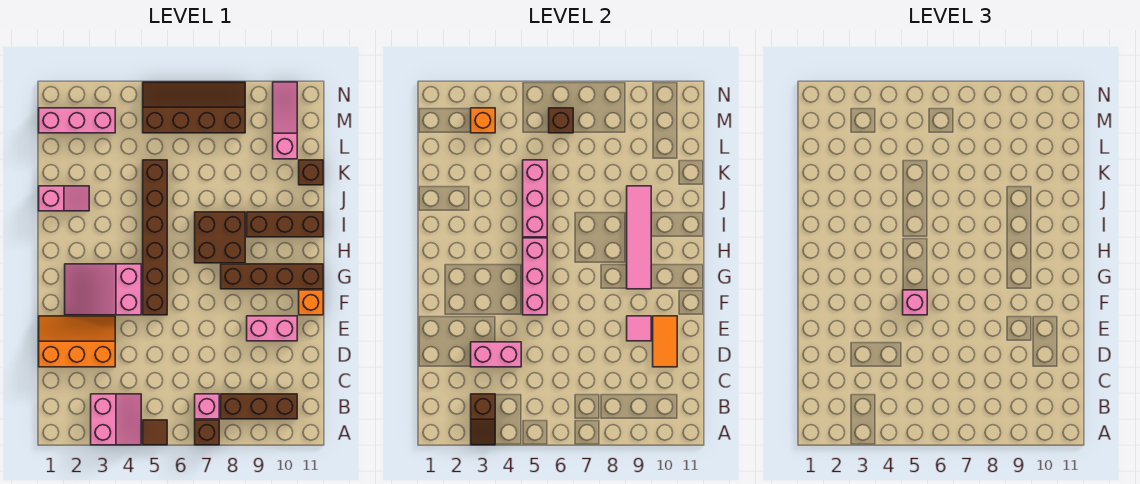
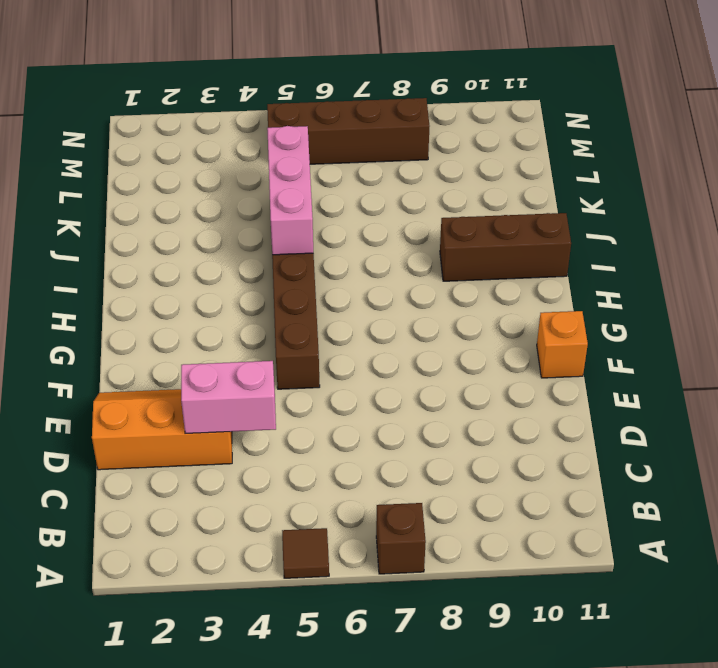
none -> pink slope A3:B4 level 1 top 3
none -> pink brick B7 level 1
none -> brown brick B8:B10 level 1

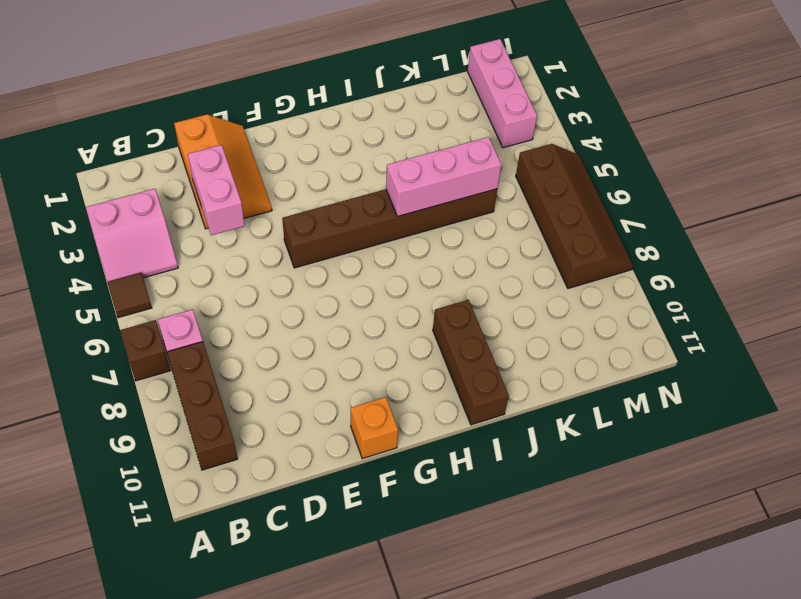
none -> pink brick E9:E10 level 1
none -> pink slope F2:G4 level 1 top 4
none -> brown brick G8:G11 level 1

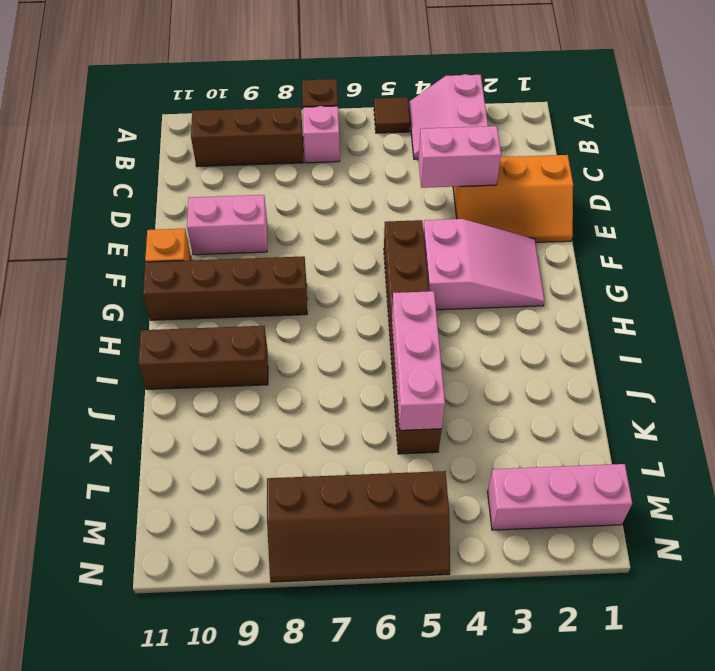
none -> brown brick H7:I8 level 1
none -> pink slope J1:J2 level 1 top 1
none -> brown brick K11 level 1

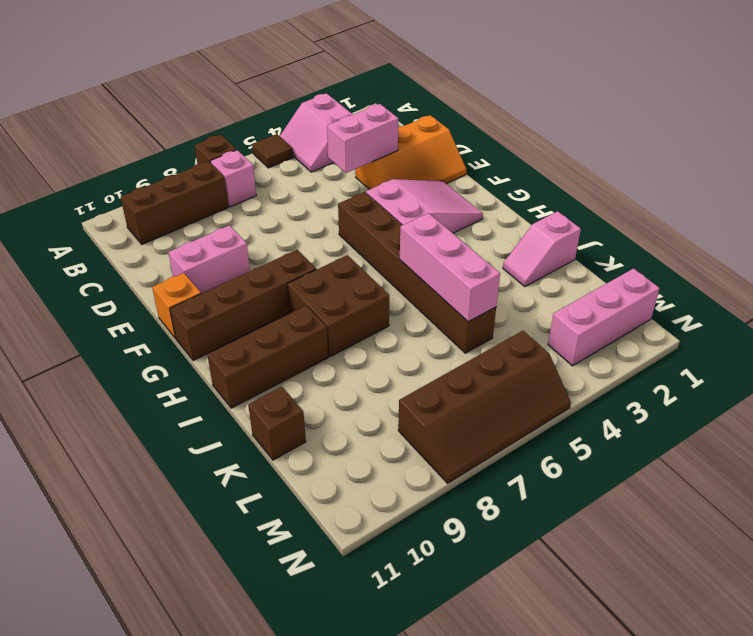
none -> pink slope L10:N10 level 1 top L
none -> brown slope A3:B3 level 2 top B
none -> orange tile D10:E10 level 2

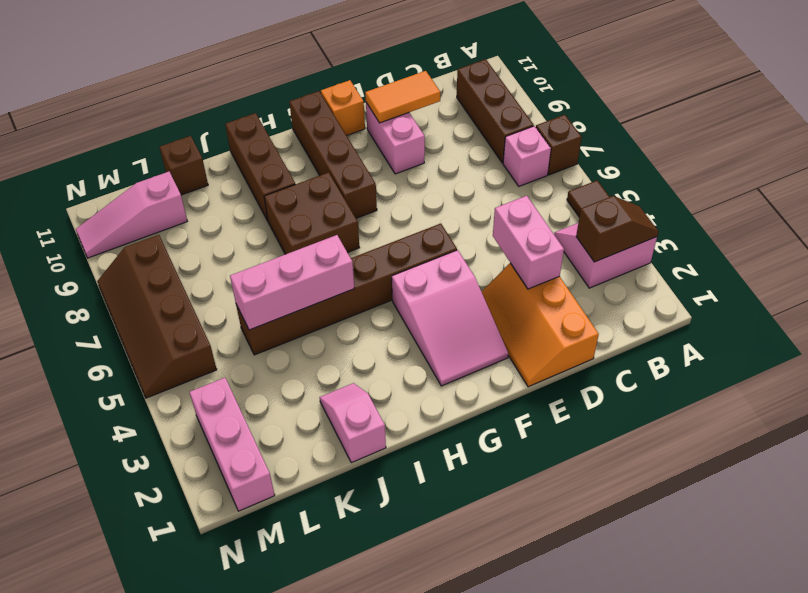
none -> pink tile E9 level 2
none -> pink brick F5:H5 level 2
none -> pink tile G9:J9 level 2

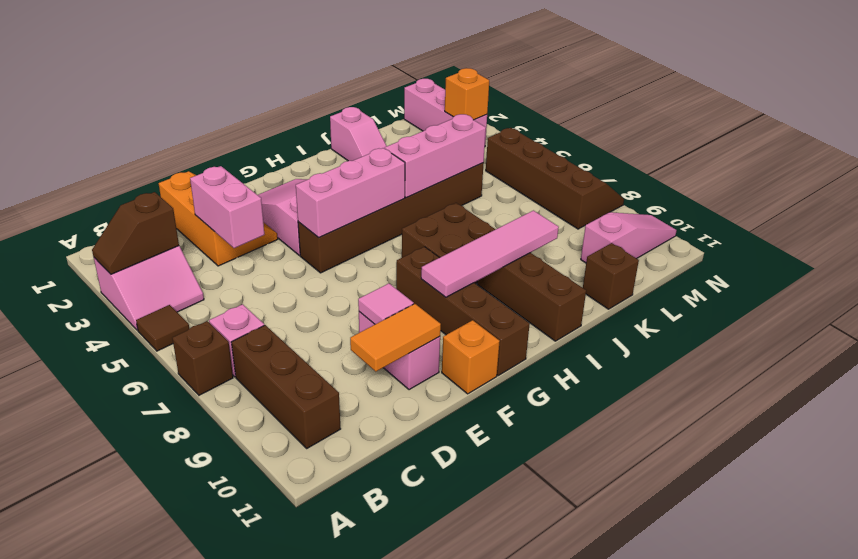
none -> brown brick M6 level 2
none -> pink brick F5 level 3

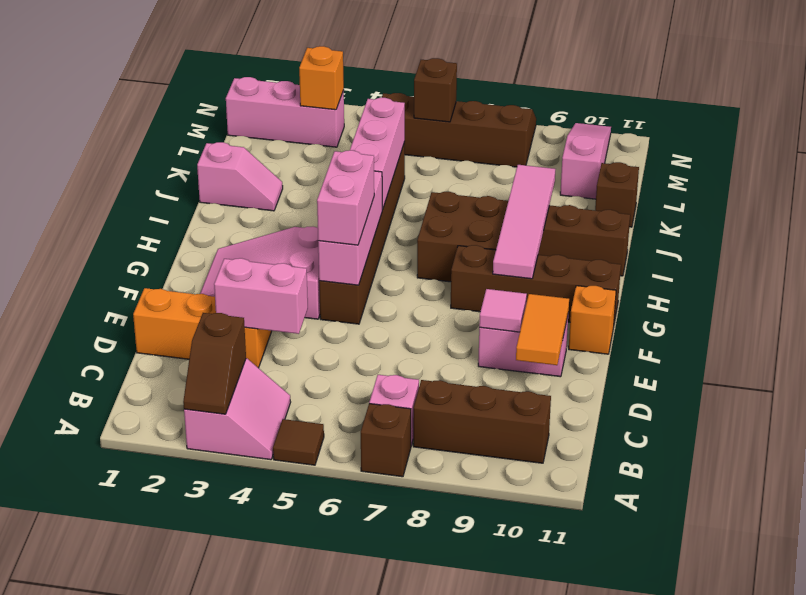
pink brick F5:G5 level 3 -> pink brick F5 level 3

